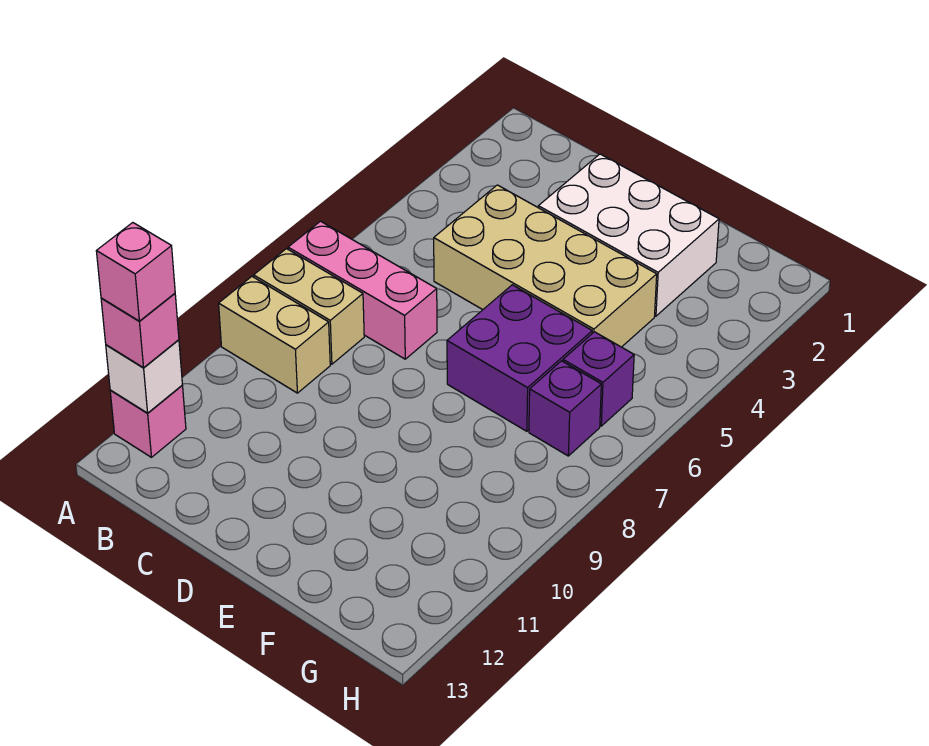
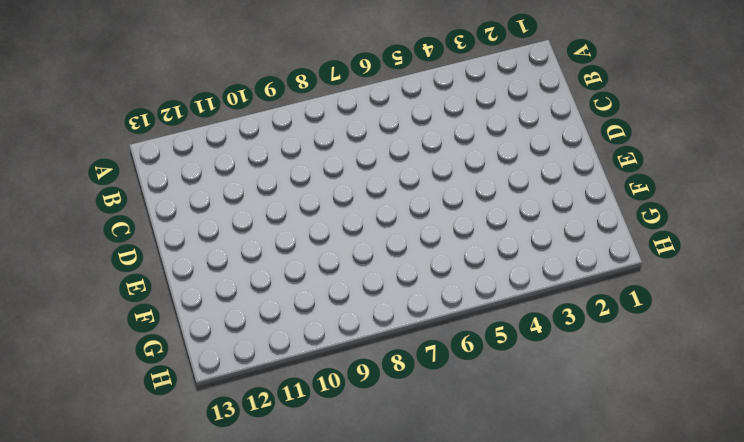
none -> pink brick A7:C7 level 1
none -> tan brick A8:B8 level 1
none -> tan brick A9:B9 level 1

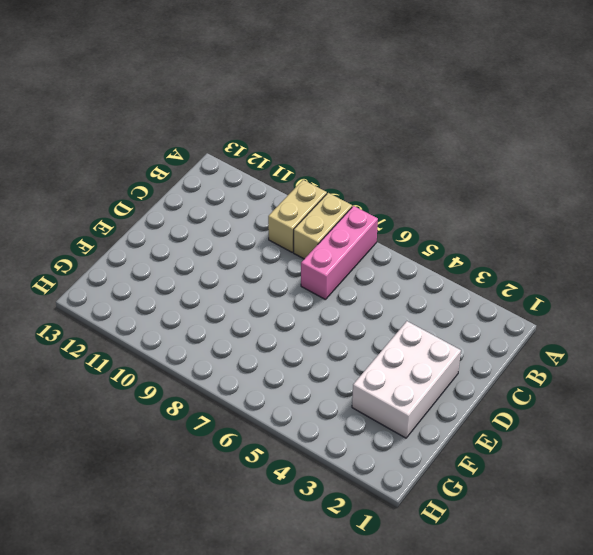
none -> pink brick A12 level 1
none -> tan brick C4:F5 level 1
none -> purple brick E6:F7 level 1

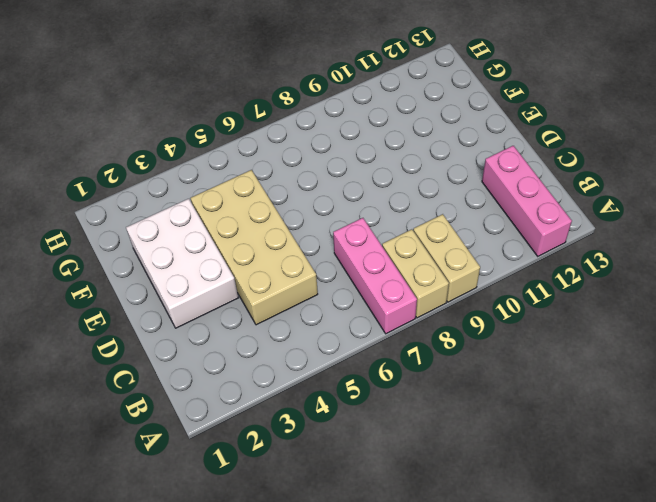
pink brick A12:C12 level 1 -> pink brick A12 level 1
none -> purple brick E6:F7 level 1
none -> purple brick G6 level 1
none -> purple brick G7 level 1

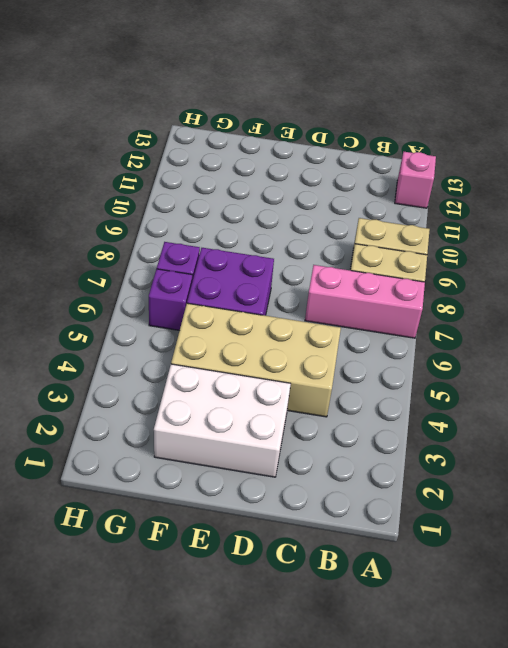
none -> white brick A12 level 2
none -> pink brick A12 level 3
none -> pink brick A12 level 4

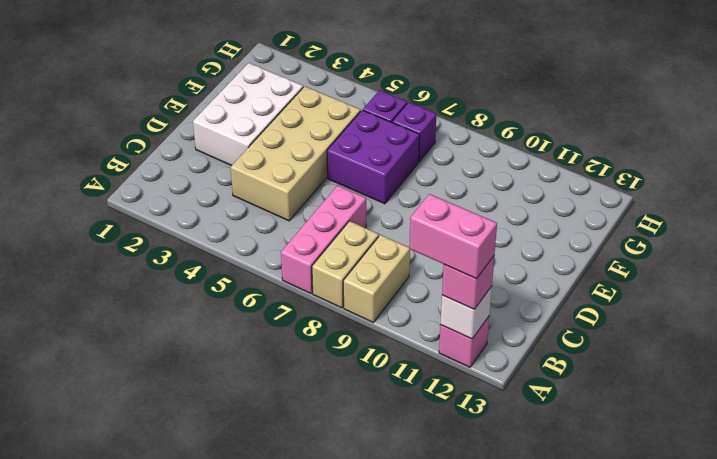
pink brick A11:A12 level 4 -> pink brick A12 level 4

